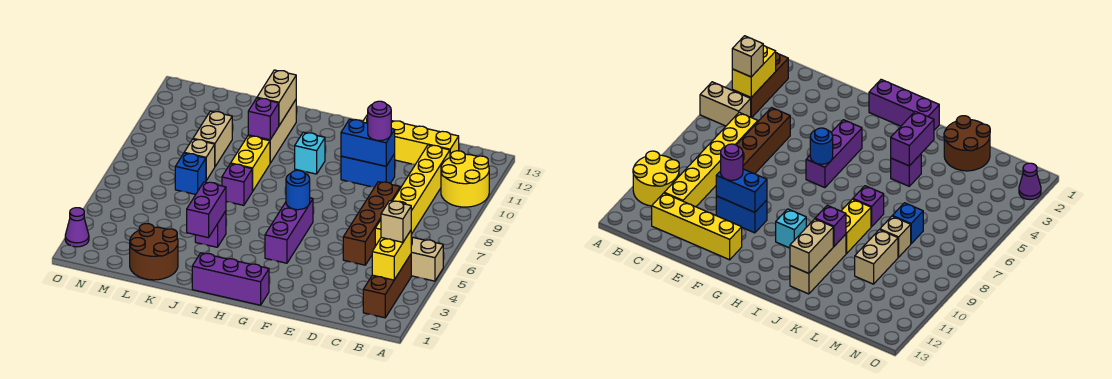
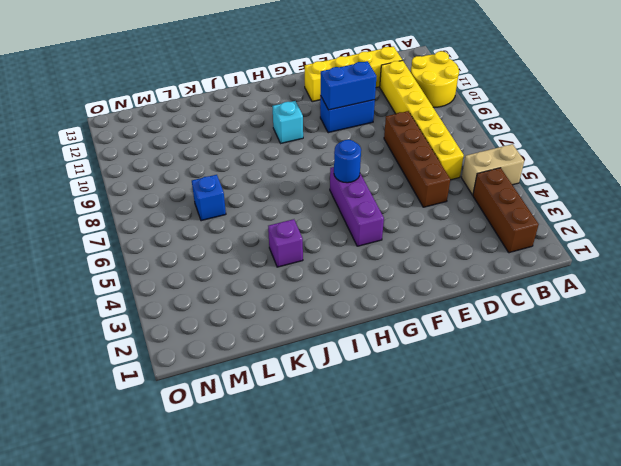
none -> purple brick G1:I1 level 1
none -> purple brick J7 level 1
none -> yellow brick J8:J9 level 1

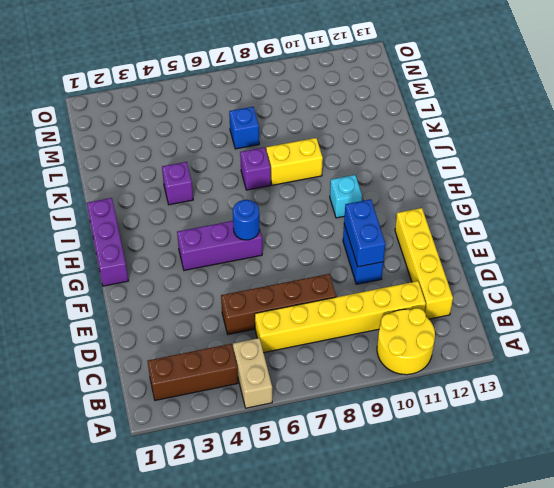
none -> tan brick J10:J12 level 1
none -> brown round brick K1:L2 level 1
none -> tan brick L8 level 1

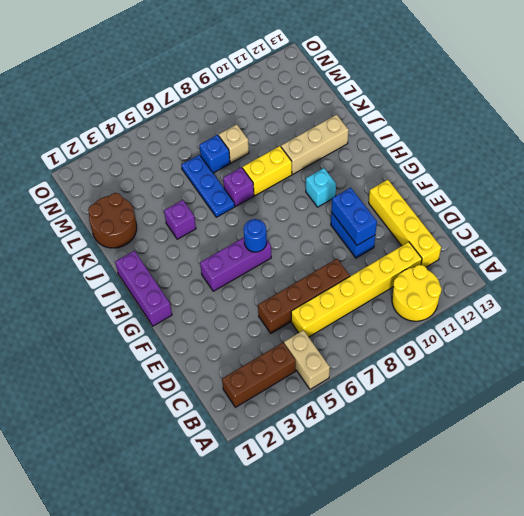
blue plate J6:L6 level 1 -> none
none -> tan brick L9:L10 level 1
none -> purple cone O2 level 1
none -> yellow brick B3:B4 level 2

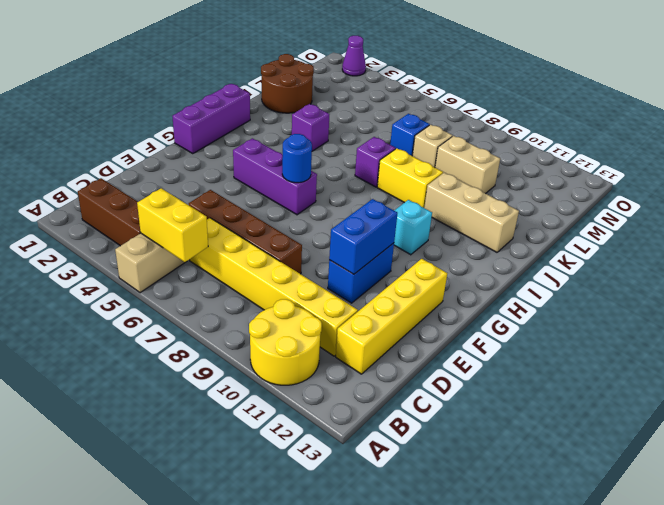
yellow brick B5:B6 level 2 -> yellow brick B3:B4 level 2
none -> purple brick J3:J4 level 2
none -> purple brick J10 level 2
none -> tan brick J11:J12 level 2

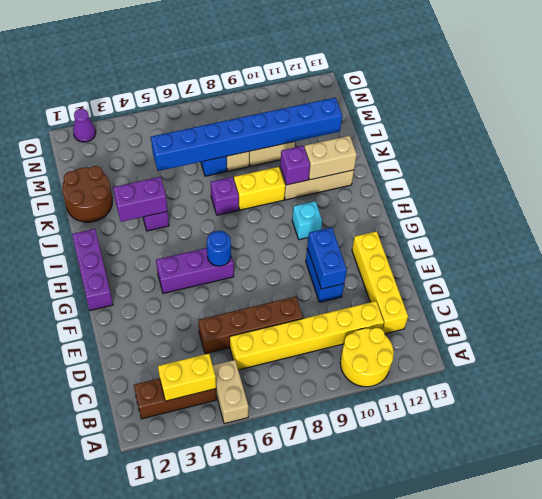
blue brick L5:L12 level 2 -> none
none -> tan brick B4 level 3
none -> purple round brick E10 level 3

